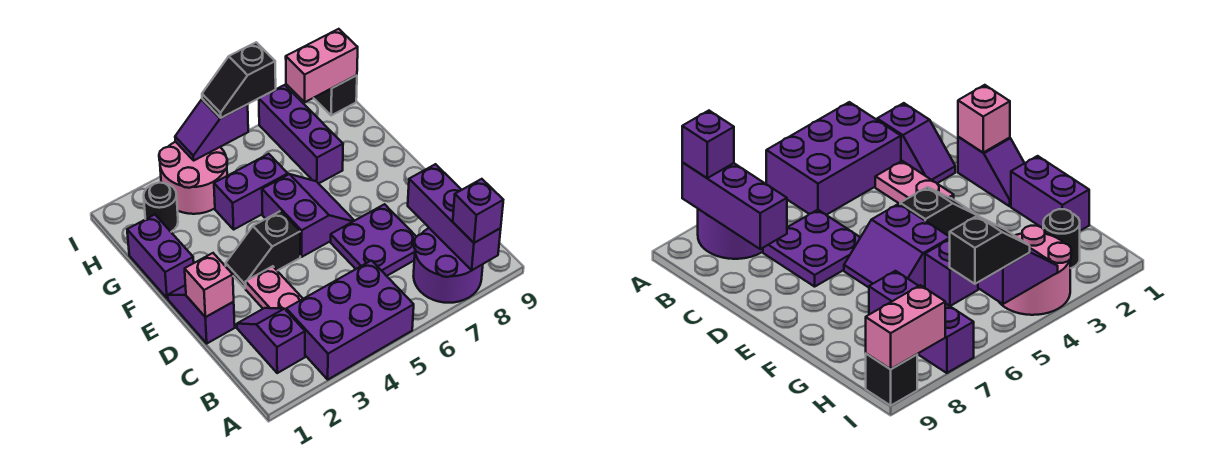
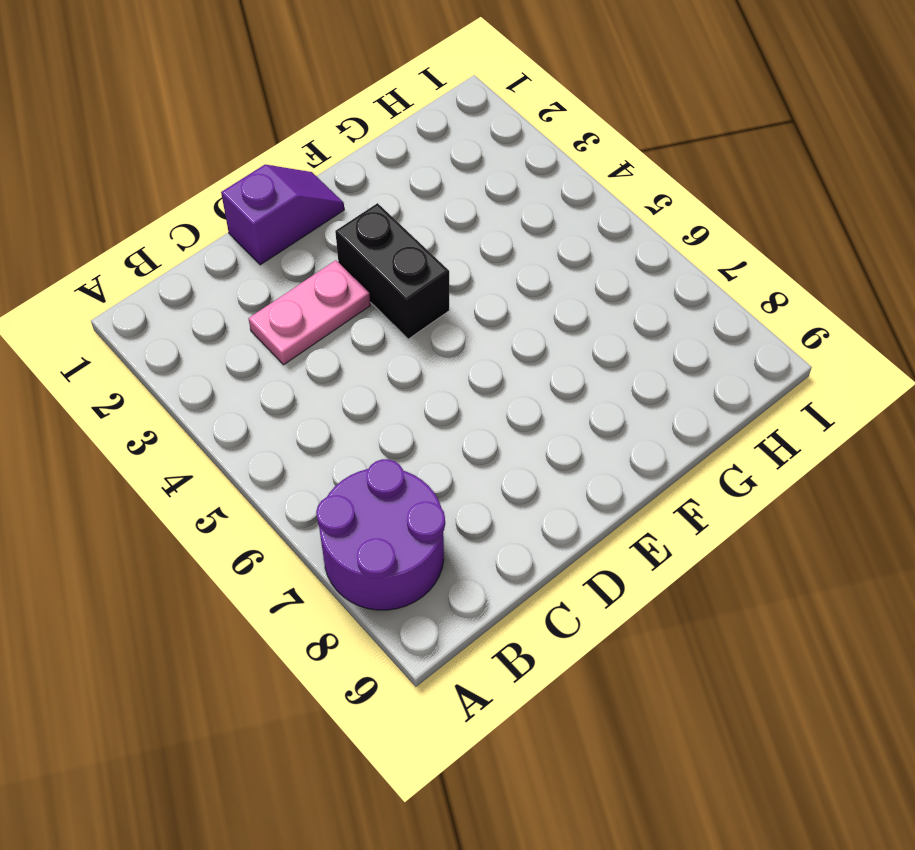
black brick E3:E4 level 1 -> black slope E3:E4 level 1 top 4
none -> purple brick A3:B5 level 1
none -> purple slope B2:C2 level 1 top B
none -> purple plate C6:D7 level 1

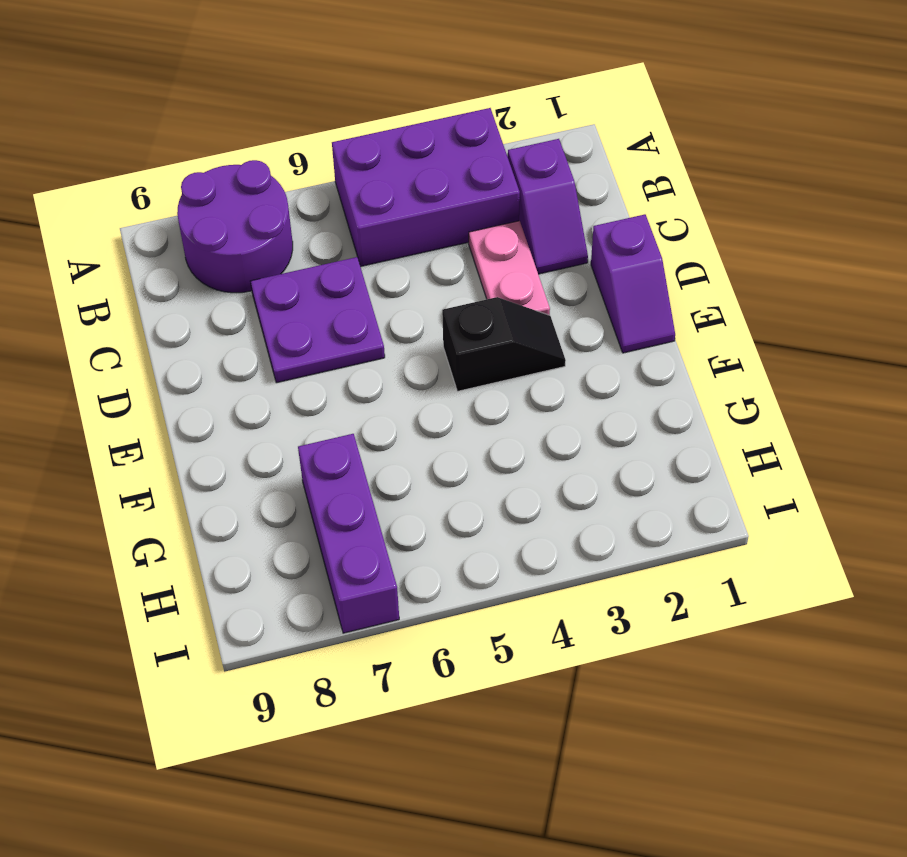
none -> purple slope E5:F6 level 1 top 5
none -> purple brick F1:G1 level 1
none -> purple brick G4:G5 level 1

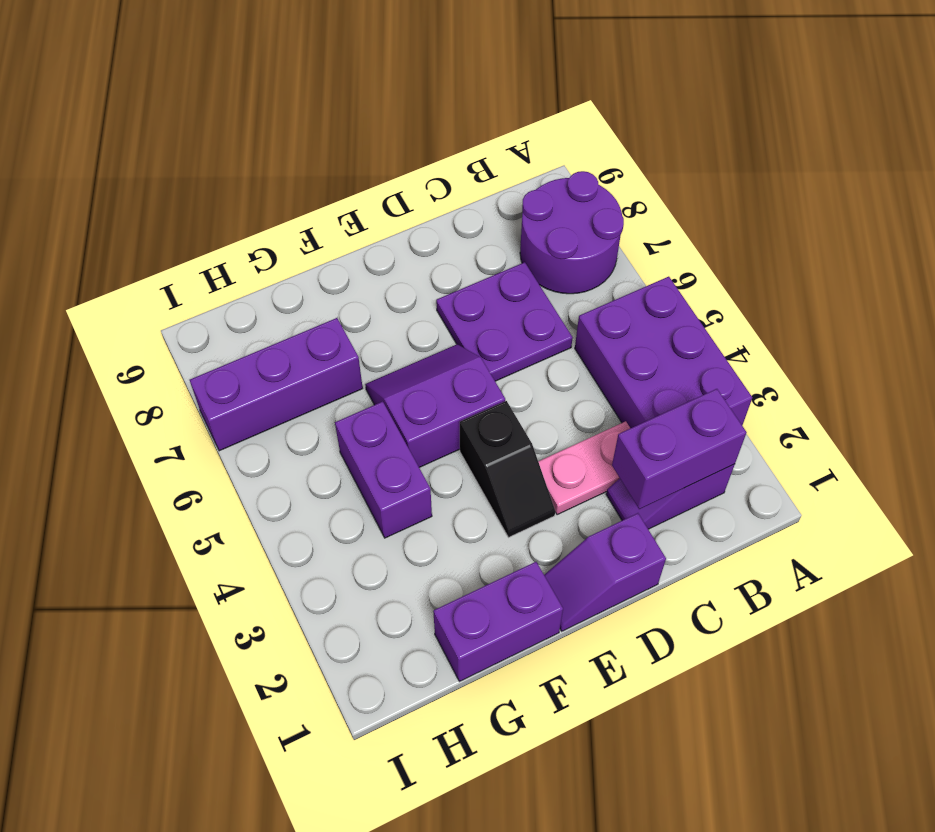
purple brick B2:C2 level 2 -> none
none -> black round brick H2 level 1
none -> pink round brick H3:I4 level 1
none -> black brick I9 level 1

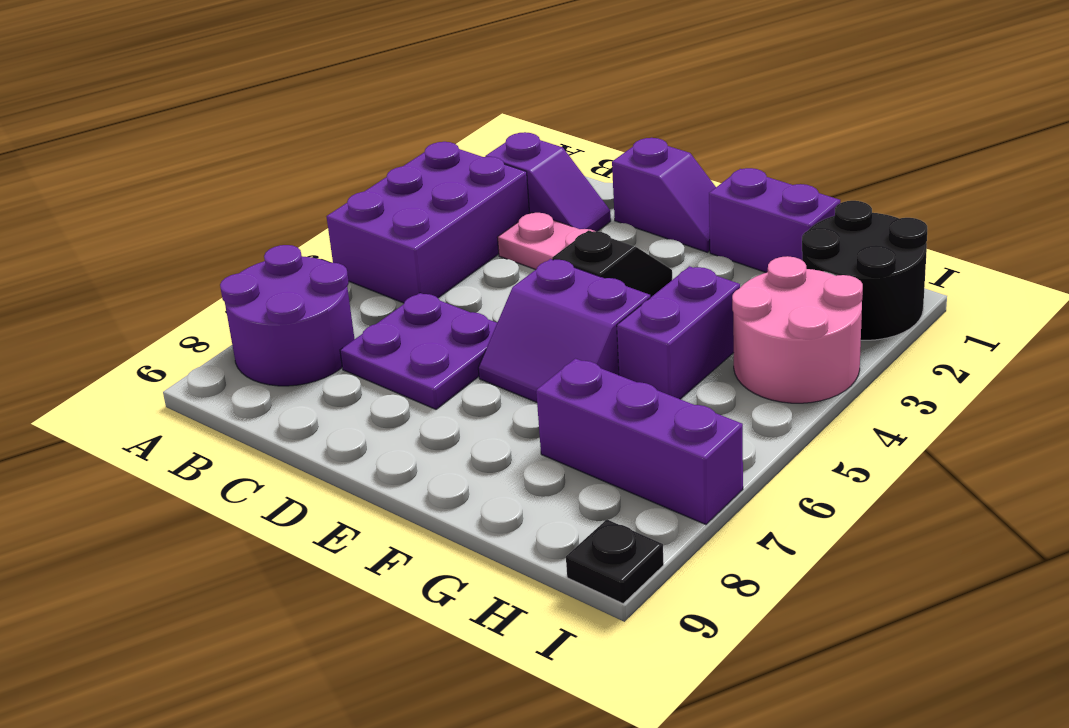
black round brick H1:I2 level 1 -> black round brick H2 level 1
black plate I9 level 1 -> black brick I9 level 1
none -> purple brick A8:C8 level 2
none -> pink brick D1 level 2
none -> purple slope I4:I5 level 2 top 5

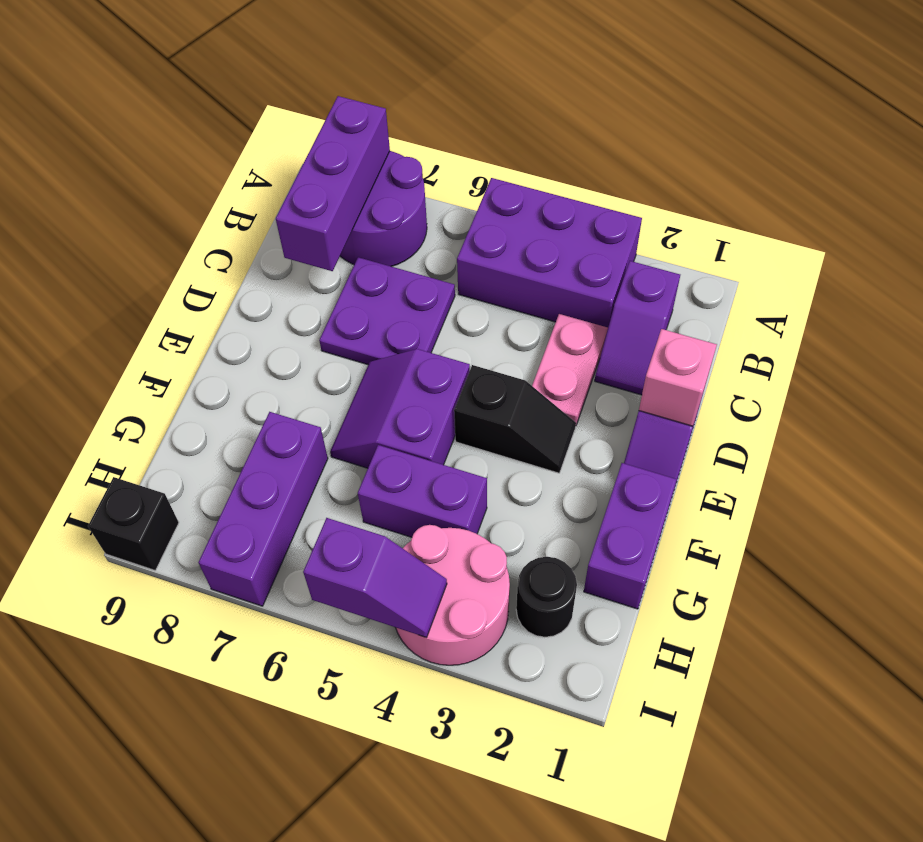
none -> pink brick I8:I9 level 2
none -> purple brick A8 level 3
none -> black slope I5:I6 level 3 top 6

